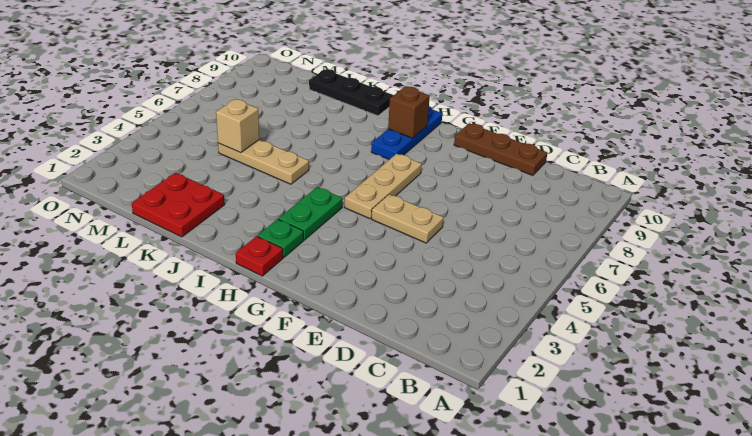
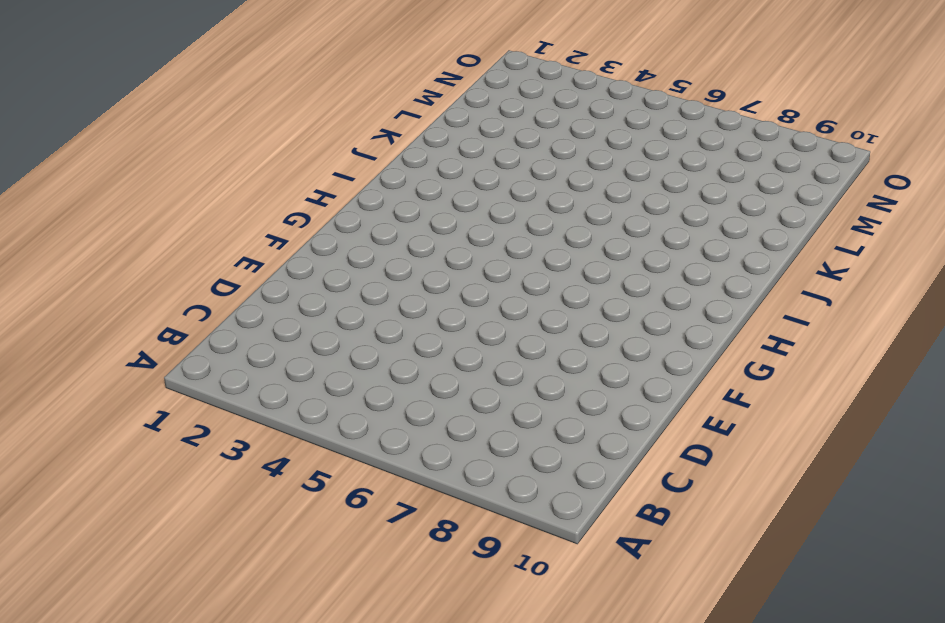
none -> brown plate D10:F10 level 1
none -> tan plate E5:F5 level 1
none -> tan plate G5:G7 level 1

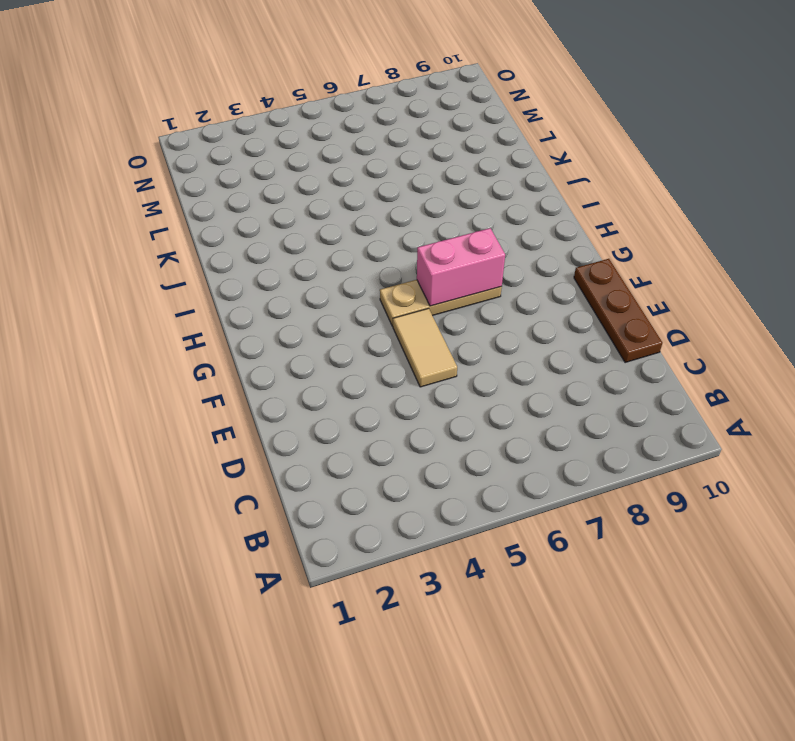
tan tile E5:F5 level 1 -> tan plate E5:F5 level 1
pink brick G6:G7 level 2 -> none
none -> red plate H1 level 1
none -> green plate H2 level 1
none -> green plate H3:H4 level 1

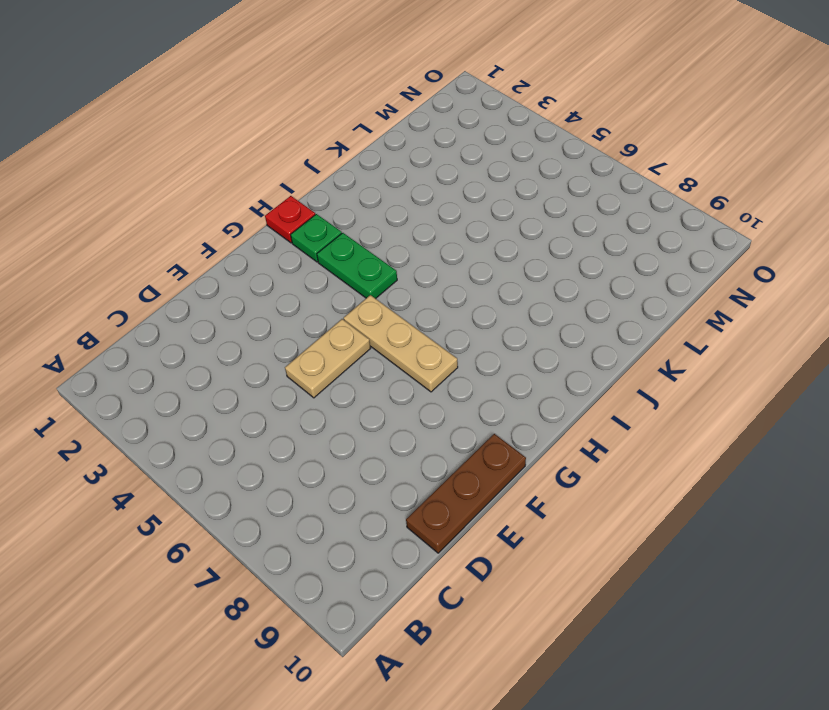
none -> blue plate H8:H10 level 1
none -> tan plate J5:L5 level 1
none -> black plate J10:L10 level 1

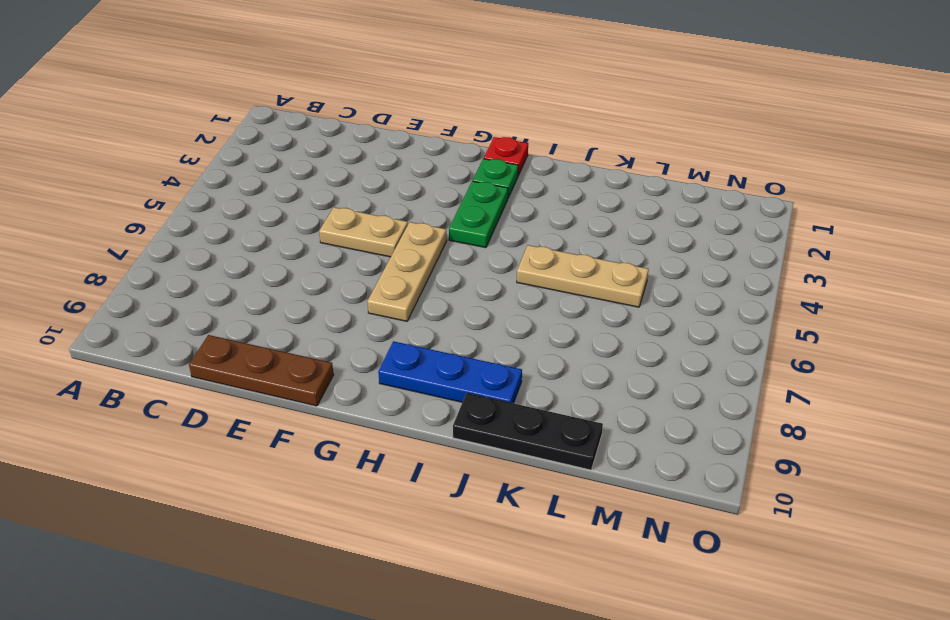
blue plate H9:J9 level 1 -> blue plate H8:H10 level 1
none -> red plate K1:L2 level 1
none -> brown brick H9 level 2
none -> tan brick L5 level 2

